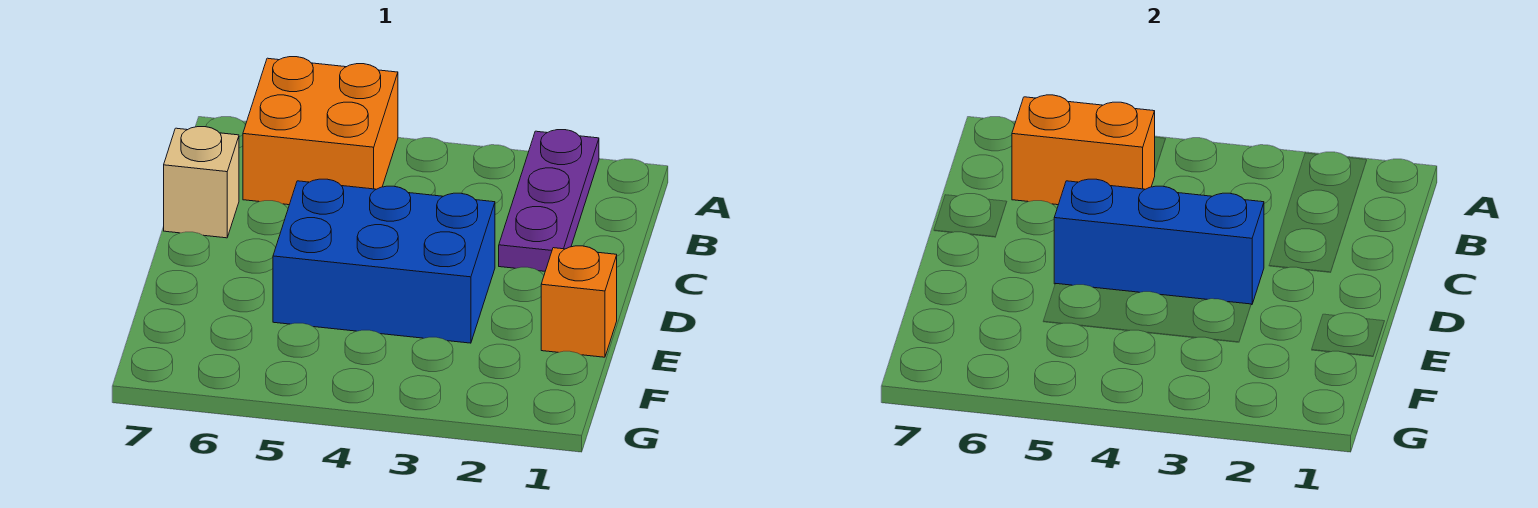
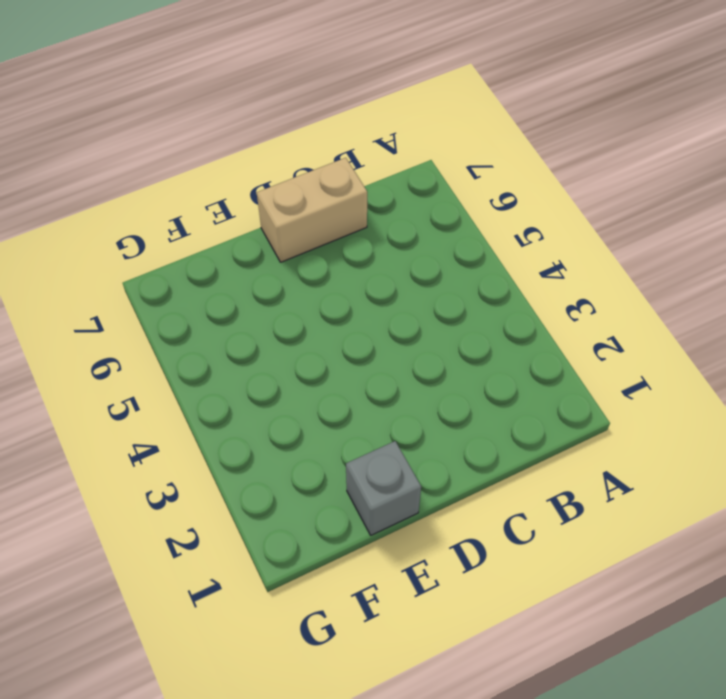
tan brick C7:D7 level 1 -> tan brick C7 level 1
grey brick E1 level 1 -> orange brick E1 level 1
none -> purple plate A2:C2 level 1
none -> orange brick A5:B6 level 1

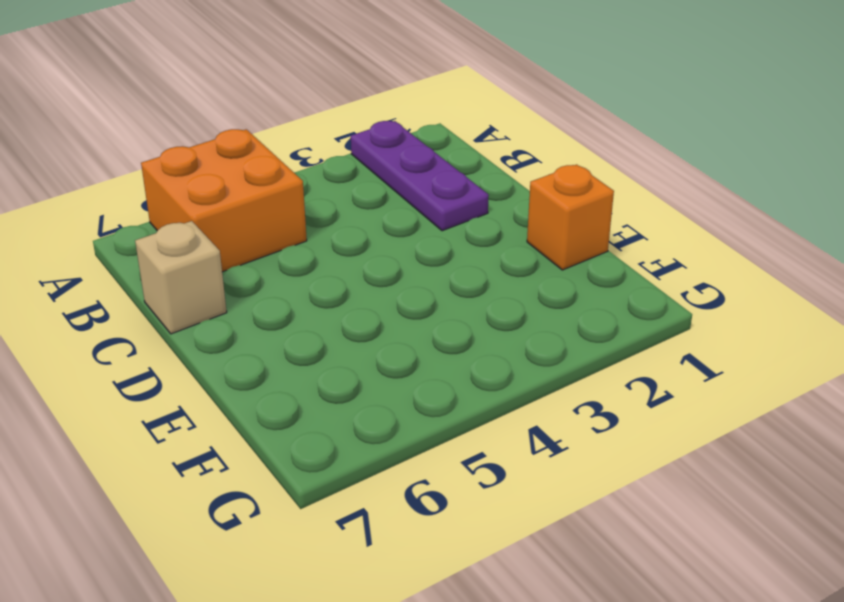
none -> blue brick D3:E5 level 1
none -> orange brick B5:B6 level 2

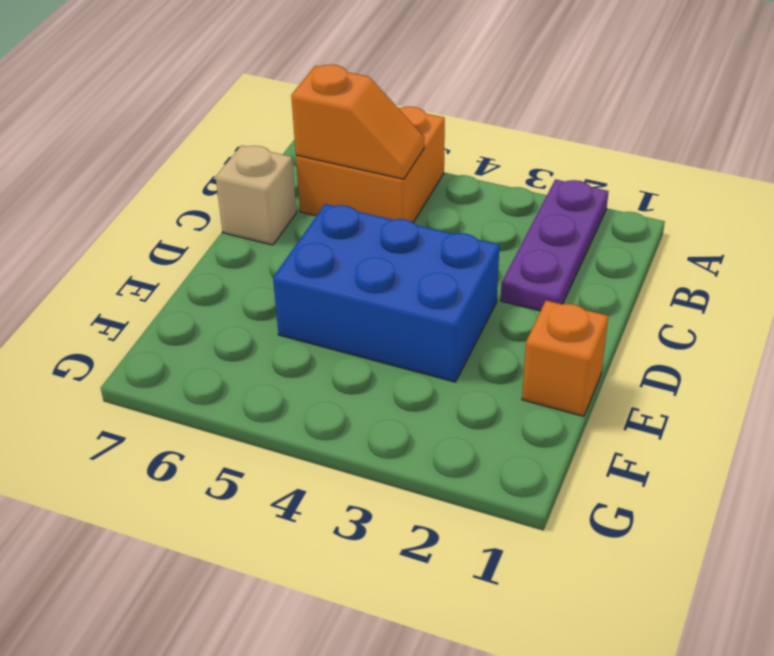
orange slope B5:B6 level 2 top 6 -> orange brick B5:B6 level 2
none -> blue brick D3:D5 level 2

